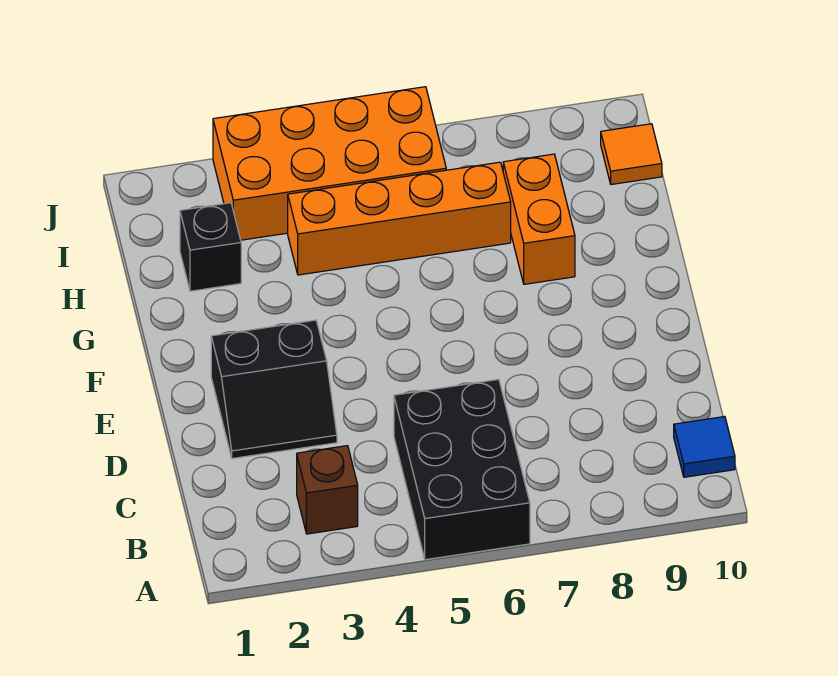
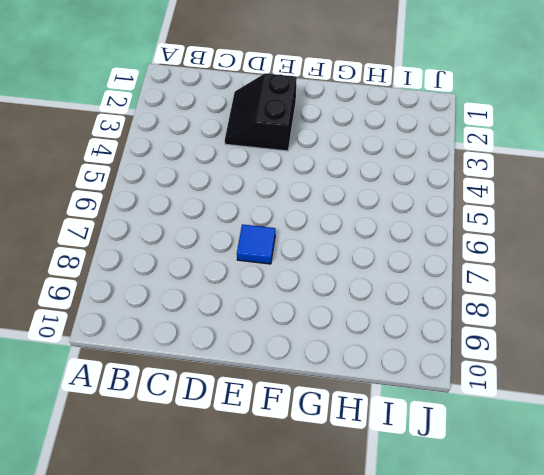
blue tile E7 level 1 -> blue tile B10 level 1
none -> black brick A5:C6 level 1
none -> brown brick B3 level 1

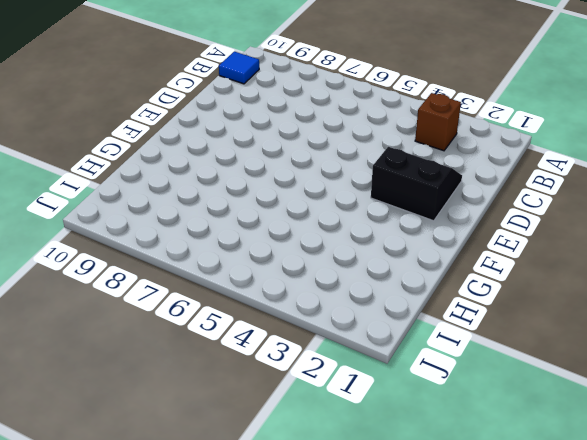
none -> black brick A5:C6 level 1
none -> orange brick G8:H8 level 1

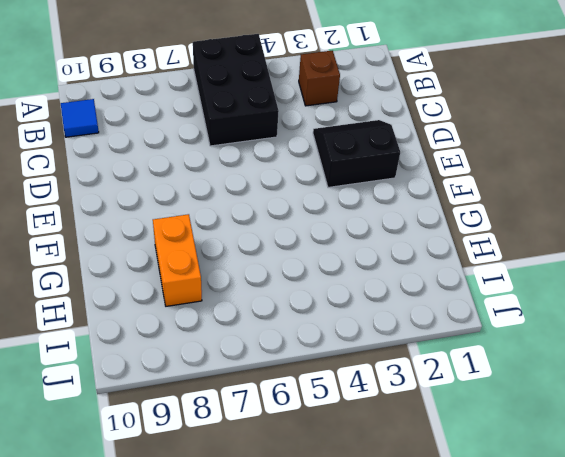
none -> black brick H2 level 1
none -> orange brick H4:H7 level 1

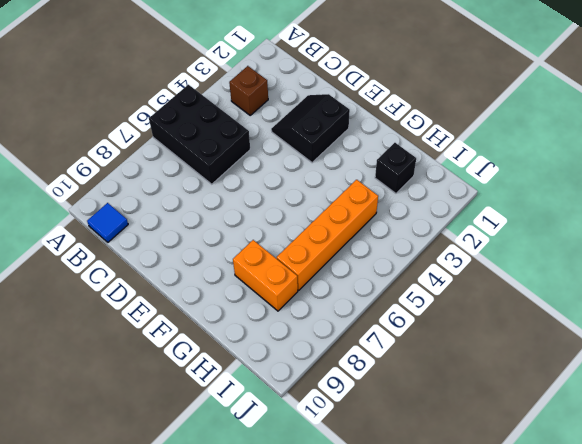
none -> orange brick I3:J6 level 1
none -> orange tile I10 level 1

